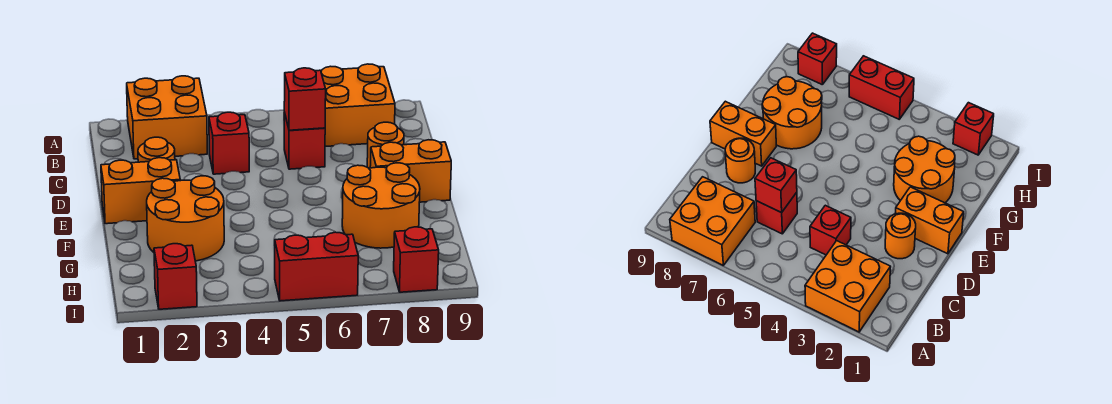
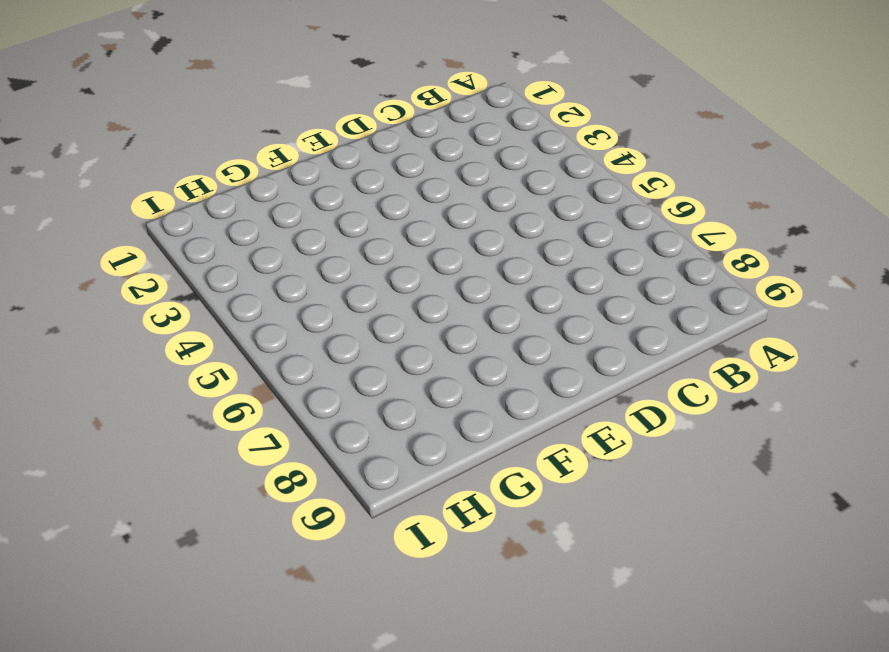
none -> orange brick A2:B3 level 1
none -> orange brick A7:B8 level 1
none -> red brick C4 level 1

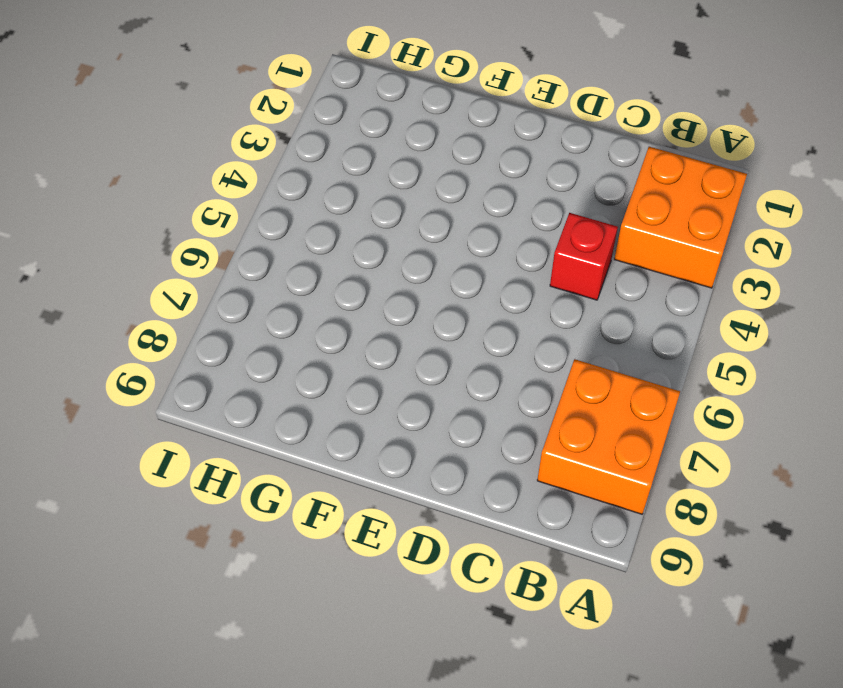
none -> red brick C6 level 1
none -> orange round brick D2 level 1
none -> orange round brick D8 level 1

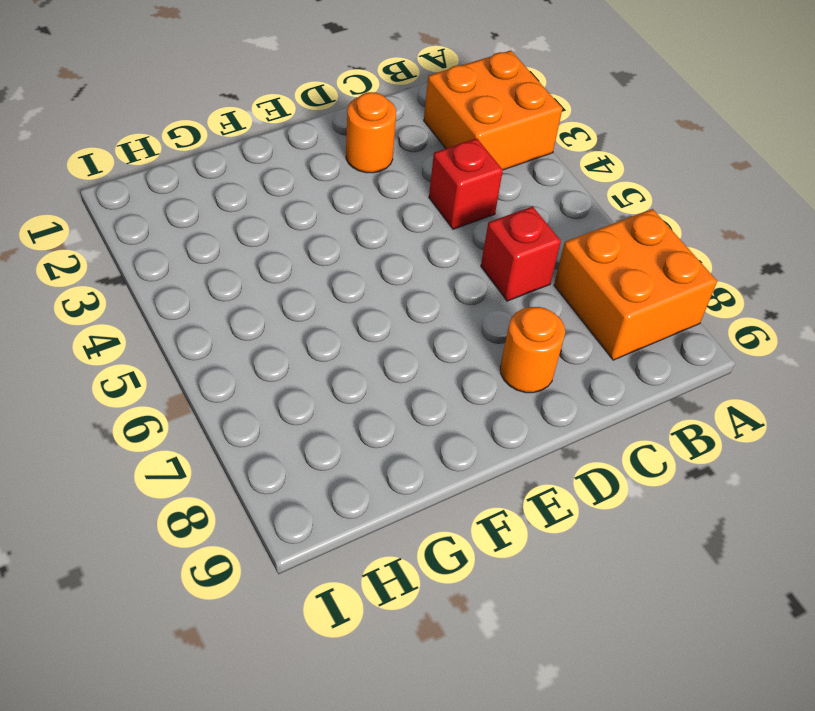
none -> orange brick E1:E2 level 1
none -> orange brick E8:E9 level 1
none -> orange round brick F2:G3 level 1

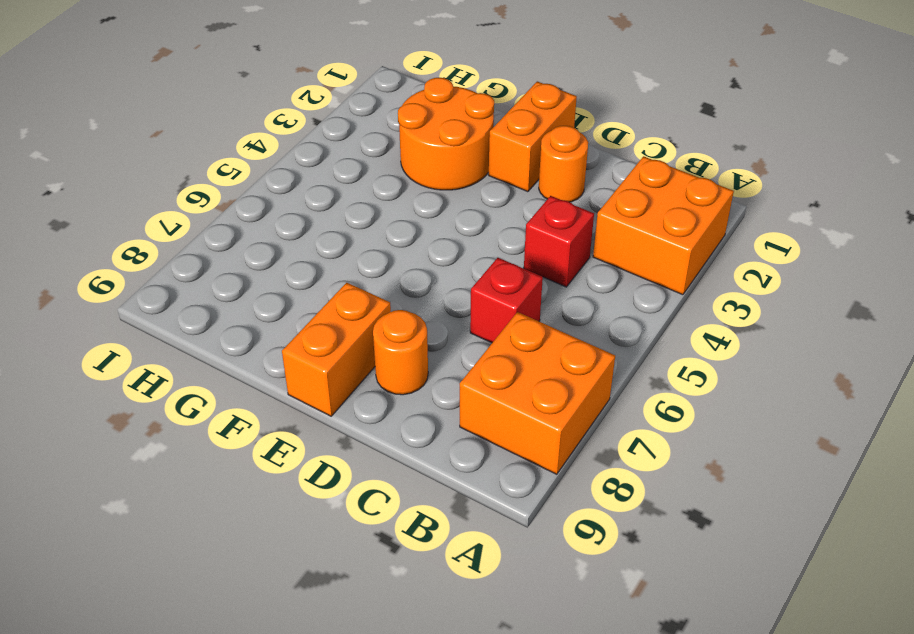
none -> orange round brick F7:G8 level 1
none -> red brick I2 level 1
none -> red brick I5:I6 level 1

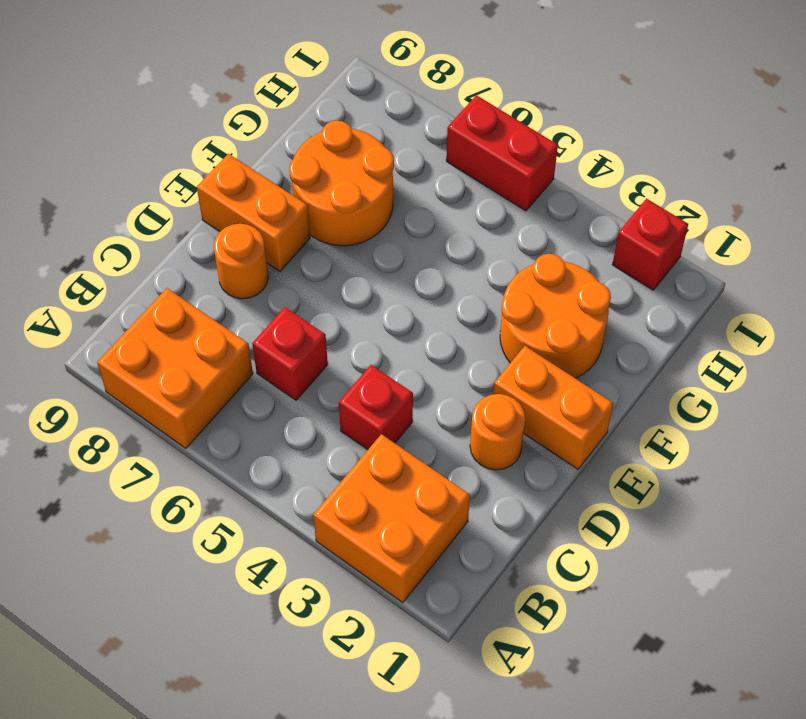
none -> red brick I8 level 1
none -> red brick C6 level 2

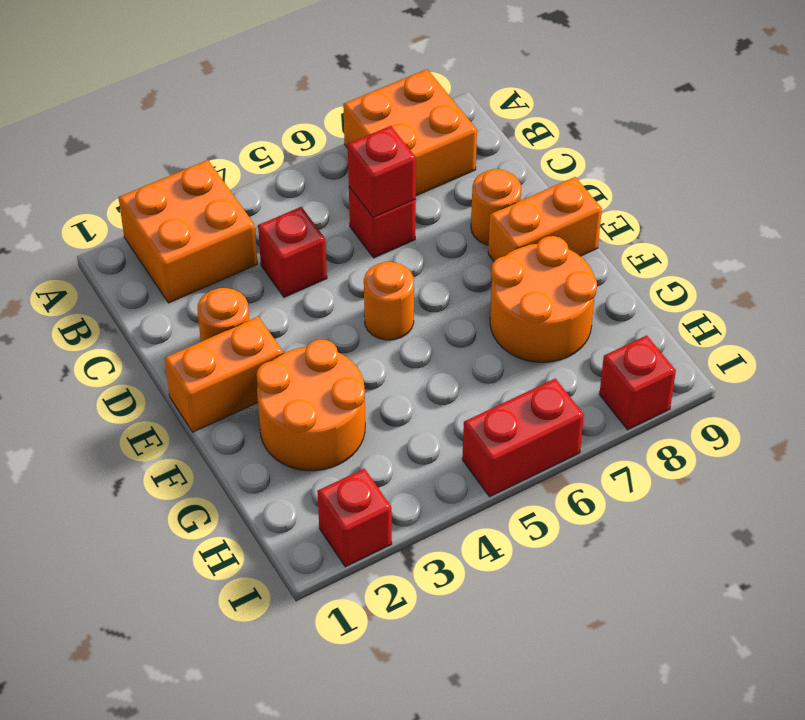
orange round brick E5 level 1 -> none

